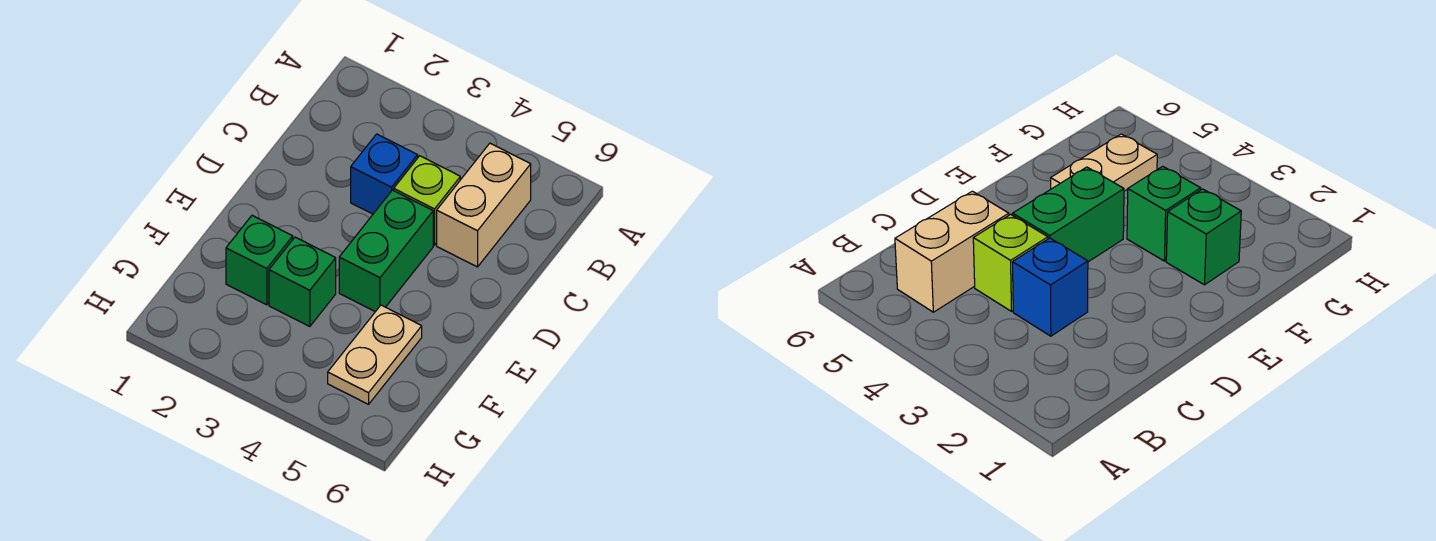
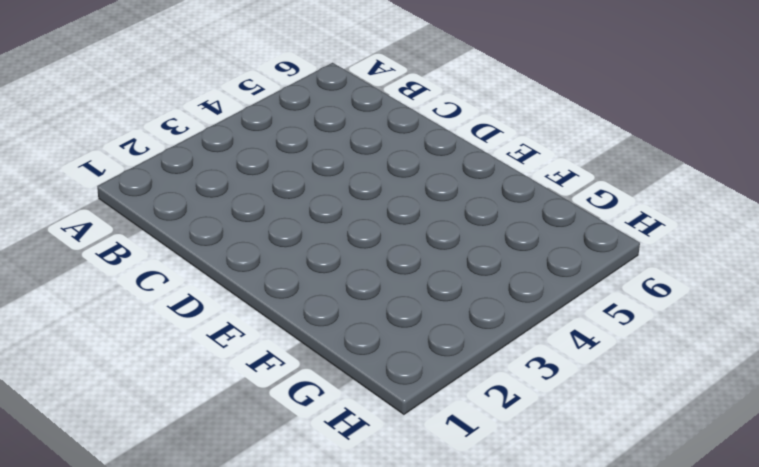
none -> tan brick B5:C5 level 1
none -> blue brick C3 level 1

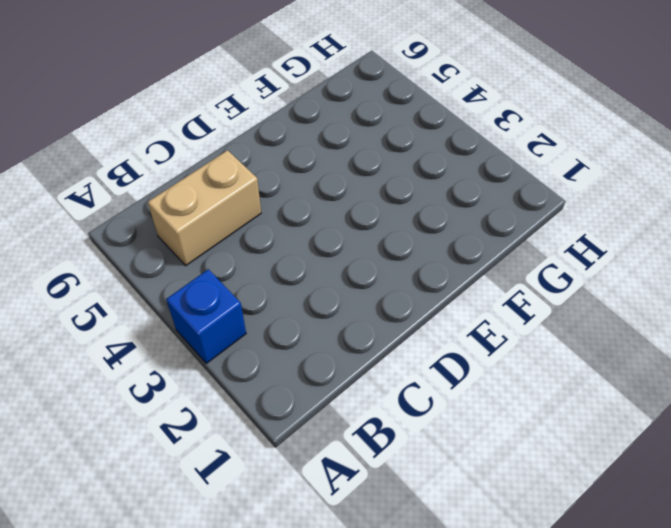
blue brick A3 level 1 -> blue brick C3 level 1
none -> lime brick C4 level 1
none -> green brick D4:E4 level 1

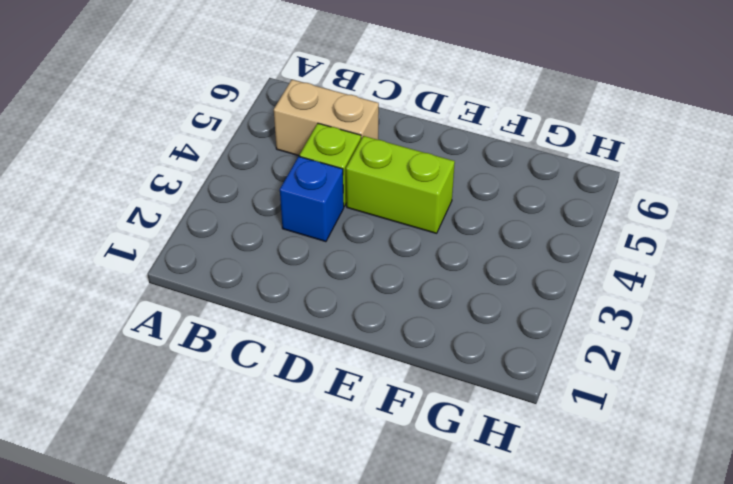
lime brick D4:E4 level 1 -> green brick D4:E4 level 1
none -> green brick F2 level 1
none -> green brick F3 level 1

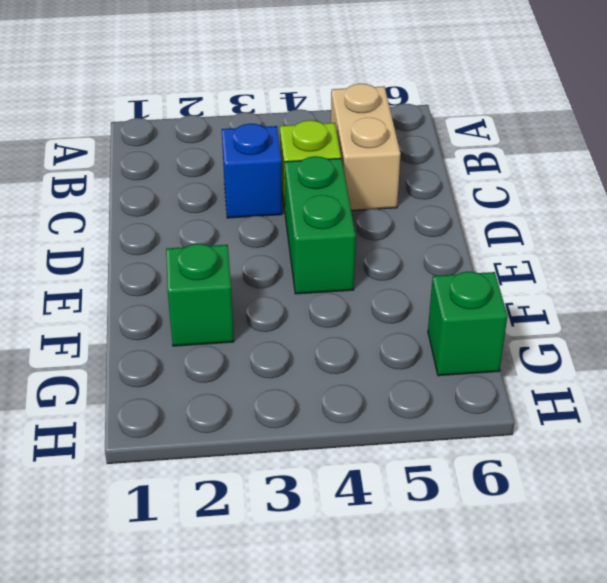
green brick G6 level 1 -> green brick F3 level 1
none -> tan plate F5:G5 level 1

